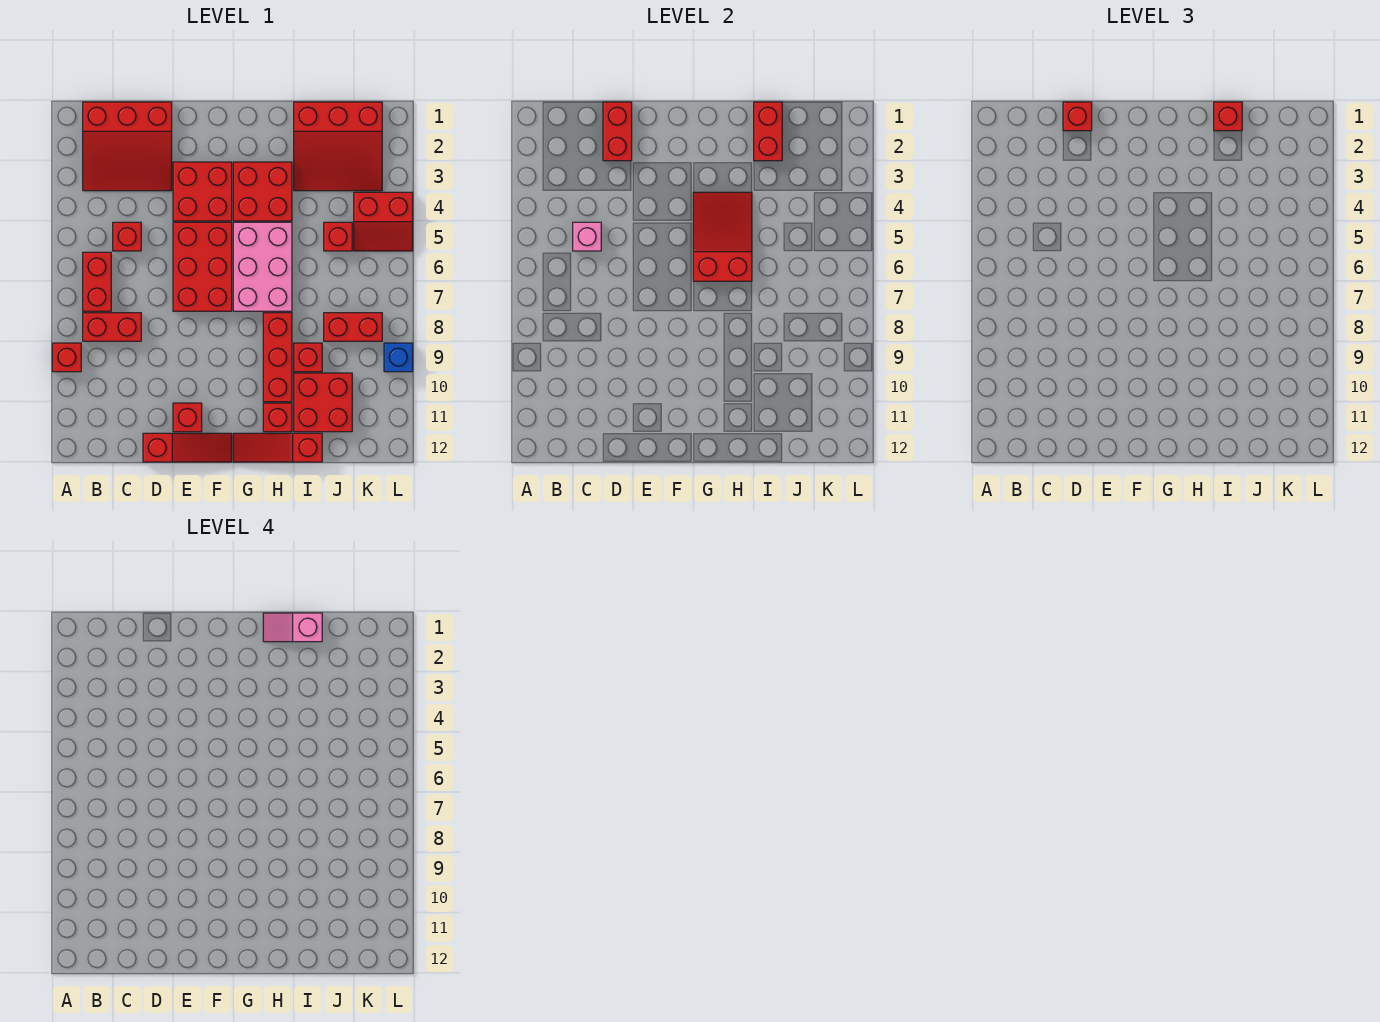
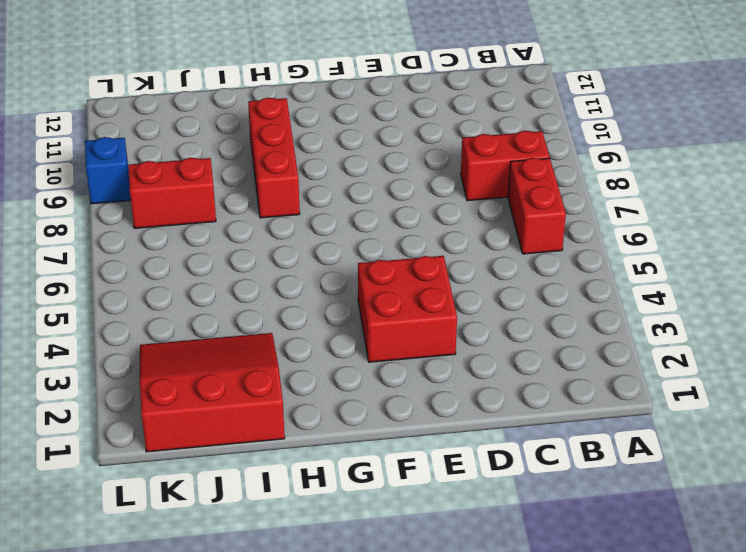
none -> red brick A9 level 1
none -> red slope B1:D3 level 1 top 1
none -> red brick C5 level 1

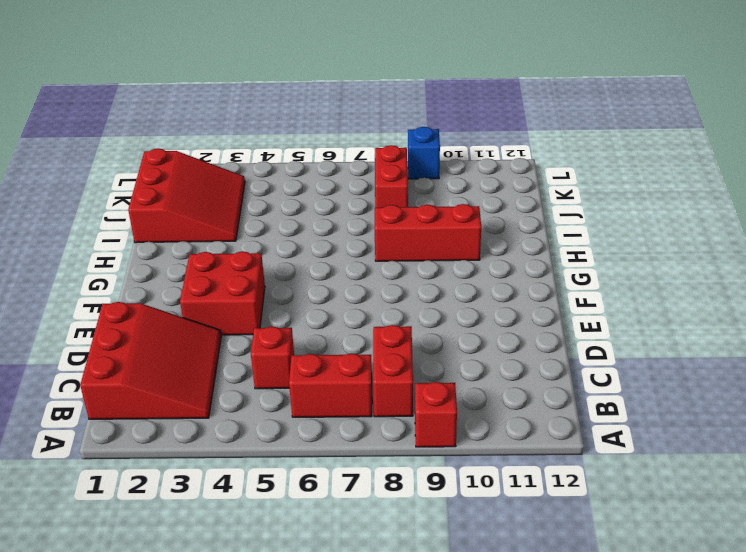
none -> red slope D12:F12 level 1 top D
none -> red brick E5:F7 level 1
none -> red brick E11 level 1

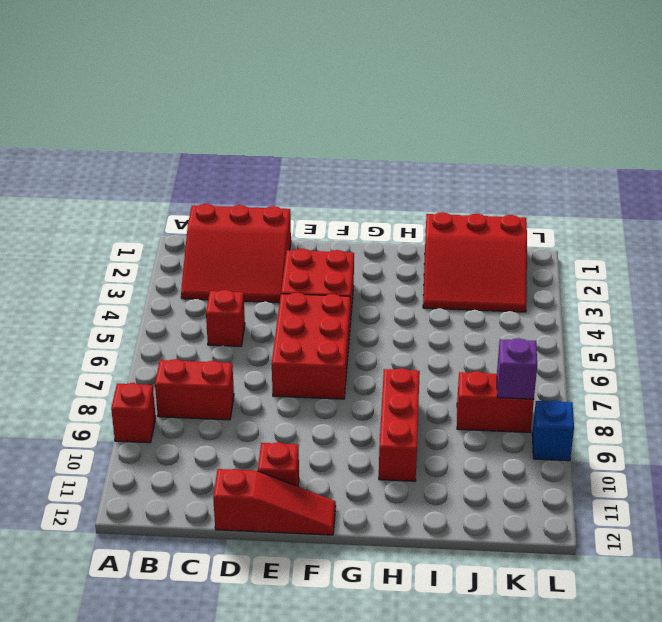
purple brick K8 level 2 -> none
none -> red brick B6:B7 level 1
none -> red brick G3:H4 level 1
none -> pink brick G5:H7 level 1

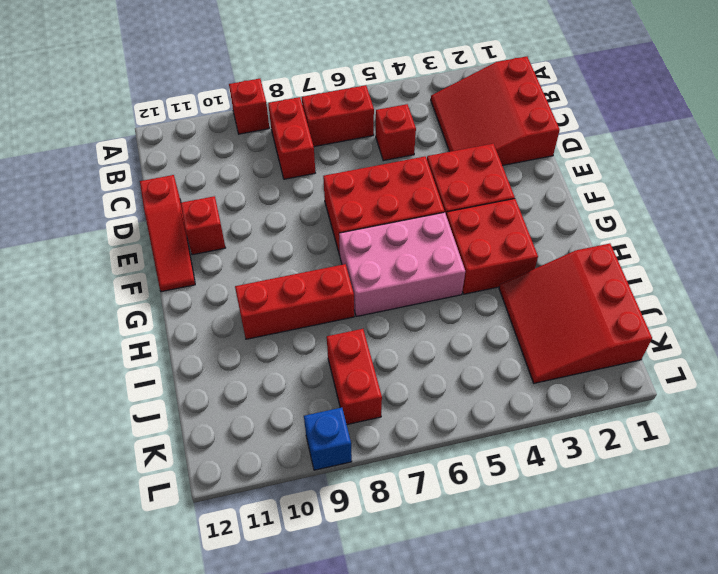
none -> red slope G12:I12 level 1 top I
none -> red brick H11 level 1
none -> red brick I9 level 1

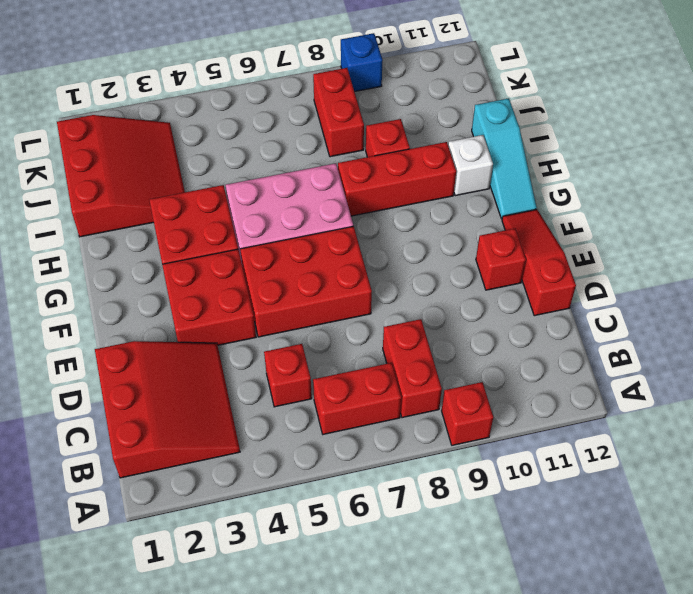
cyan slope G12:I12 level 1 top I -> red slope G12:I12 level 1 top I
white brick H11 level 1 -> red brick H11 level 1
none -> red brick I10:J11 level 1
none -> red brick J5 level 1
none -> red slope K4:L5 level 1 top 4

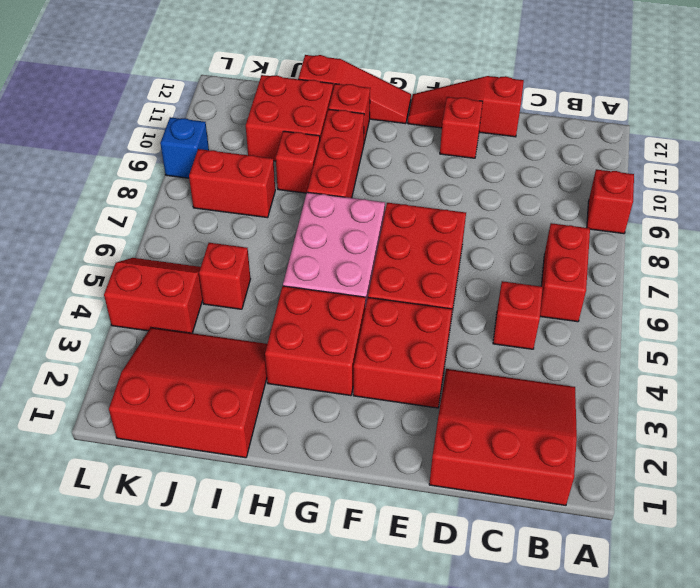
none -> red brick B8:C8 level 1
none -> pink brick C5 level 2
none -> red brick D1:D2 level 2

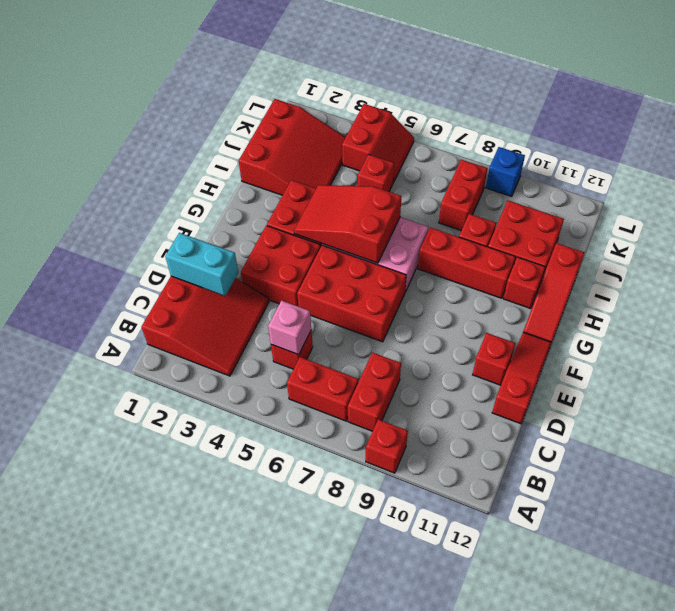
cyan brick D1:D2 level 2 -> red brick D1:D2 level 2
none -> red brick I1:I2 level 2
none -> red brick D1 level 3
none -> red brick I1 level 3

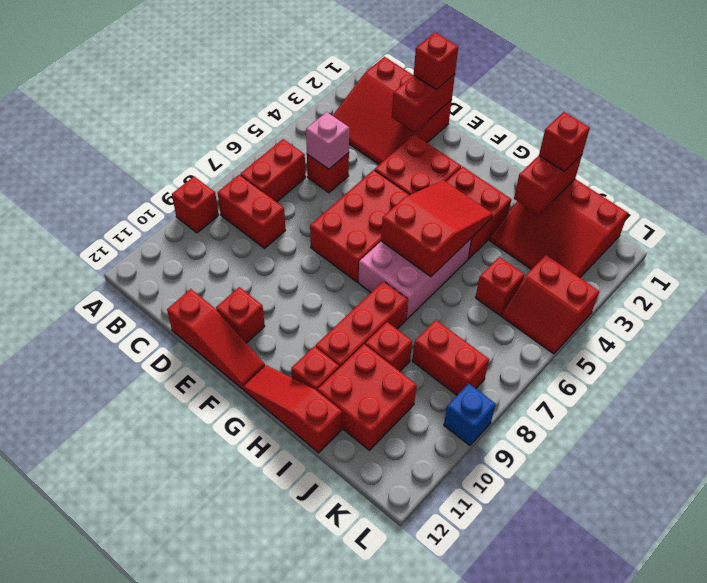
none -> pink slope H1:I1 level 4 top I

